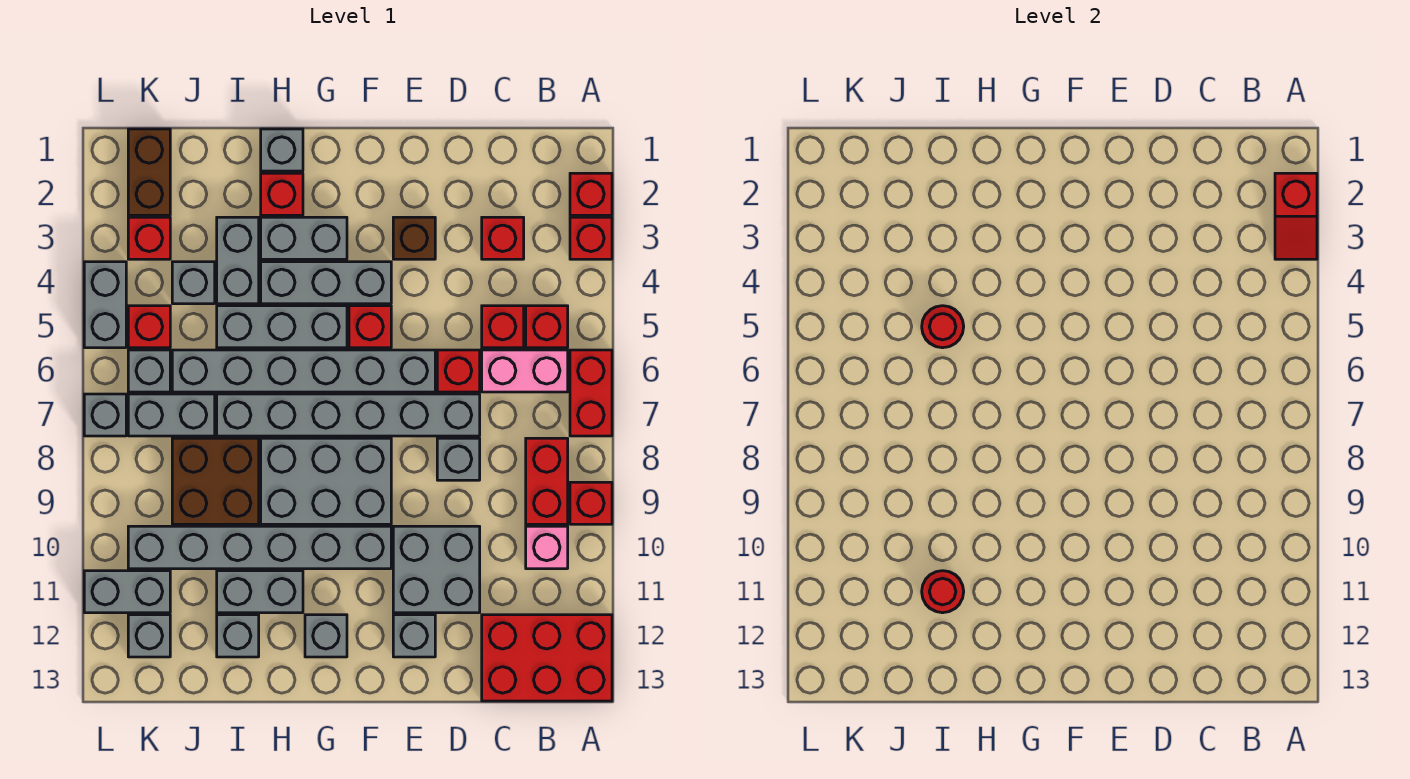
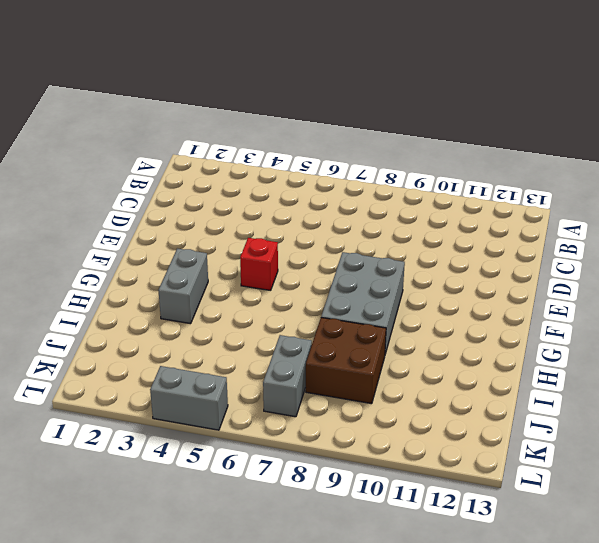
none -> red brick A2 level 1
none -> red brick A3 level 1
none -> red brick A6:A7 level 1
none -> red brick A9 level 1

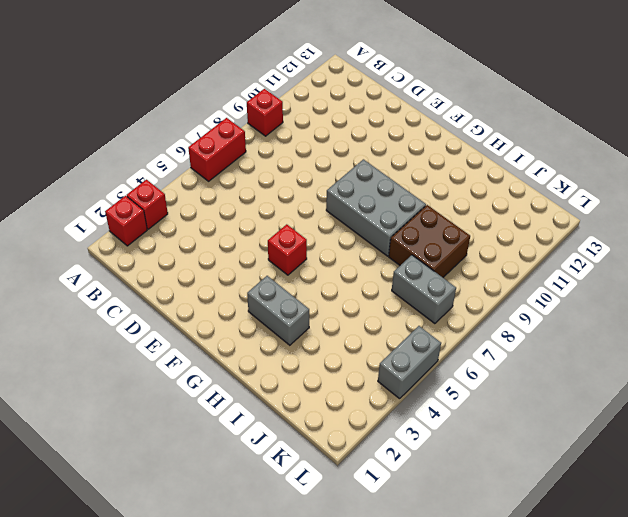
none -> red brick A12:C13 level 1
none -> red brick B5 level 1
none -> pink brick B6:C6 level 1
none -> red brick B8:B9 level 1

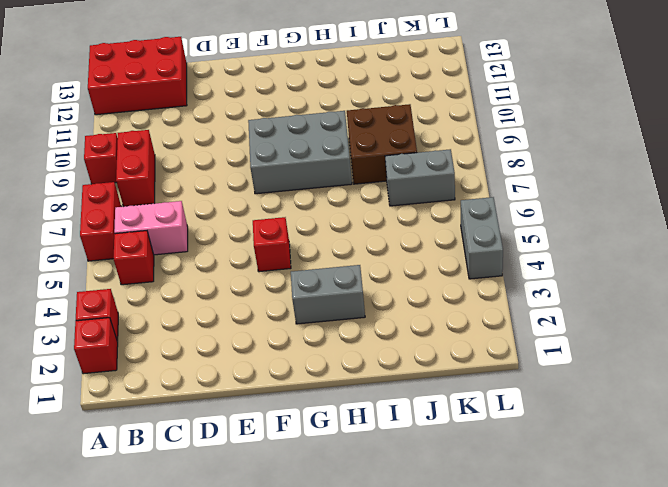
none -> pink brick B10 level 1
none -> red brick C3 level 1
none -> red brick C5 level 1
none -> red brick D6 level 1

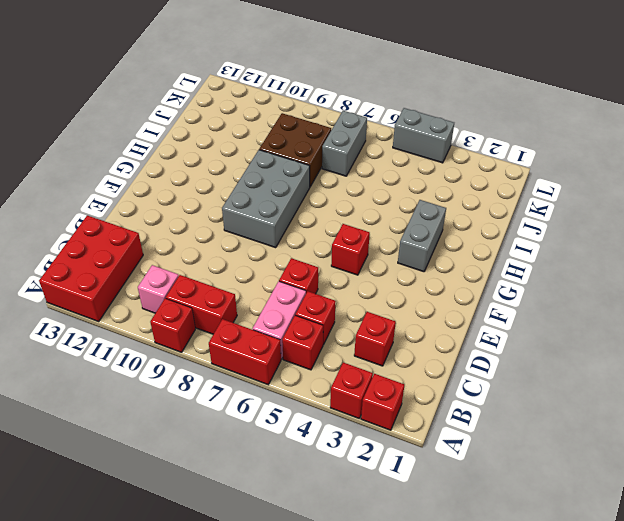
none -> grey brick D7:I7 level 1
none -> grey brick D8 level 1
none -> grey brick D10:E11 level 1
none -> brown brick E3 level 1

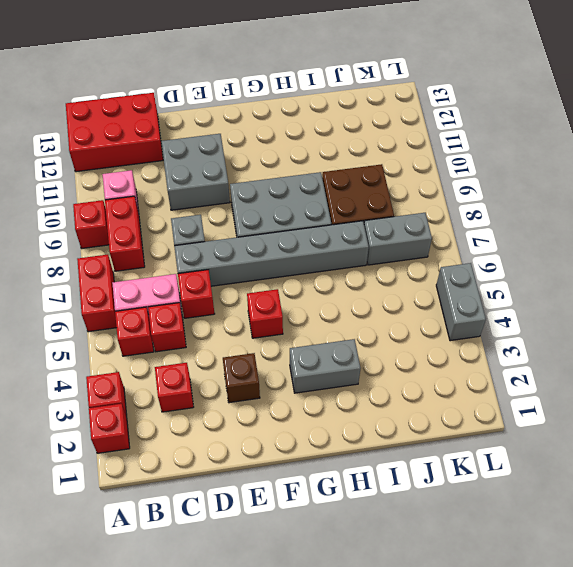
none -> grey brick E6:J6 level 1
none -> grey brick E12 level 1
none -> grey brick F4:H4 level 1
none -> grey brick F10:K10 level 1

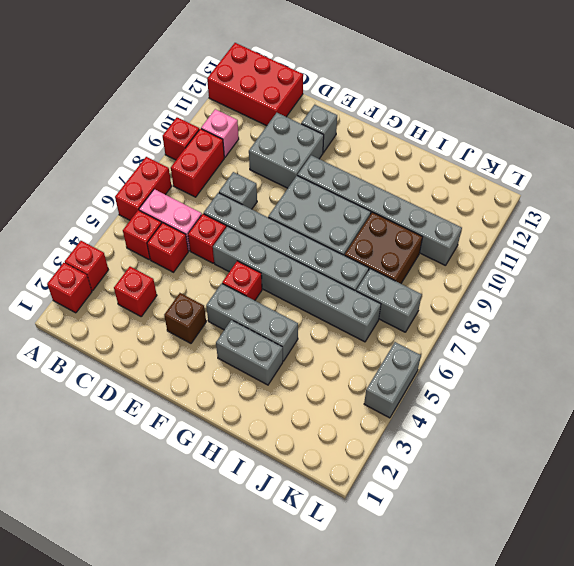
none -> grey brick G5:I5 level 1
none -> grey brick G12 level 1
none -> grey brick H1 level 1
none -> red brick H2 level 1

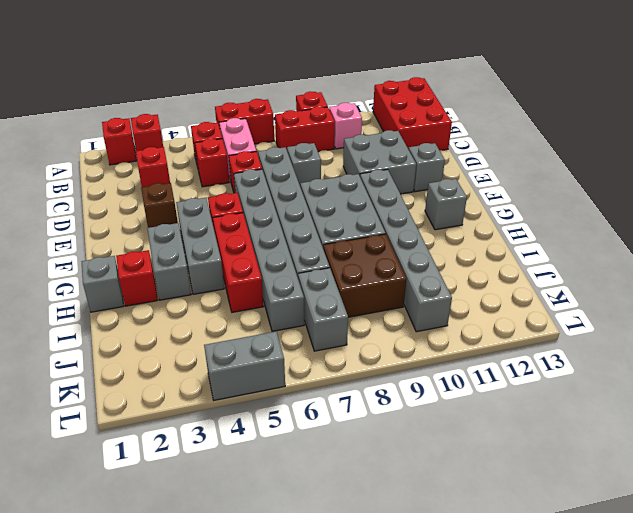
red brick G5:I5 level 1 -> grey brick G5:I5 level 1
none -> grey brick H11:I11 level 1
none -> grey brick I3:I4 level 1
none -> grey brick I12 level 1
none -> grey brick J4 level 1

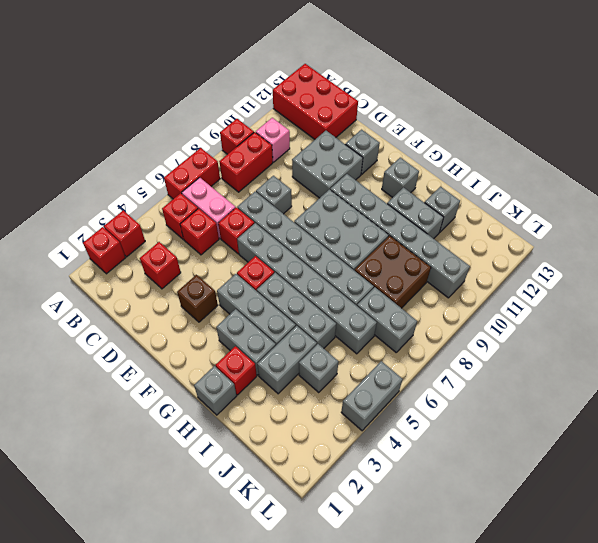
none -> brown brick K1:K2 level 1
none -> red brick K3 level 1
none -> red brick K5 level 1
none -> grey brick K6 level 1

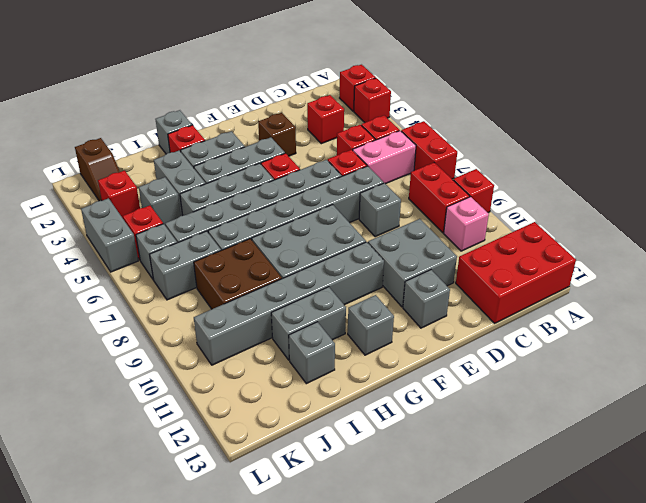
brown slope K1:K2 level 1 top 1 -> brown brick K1:K2 level 1
none -> grey brick K11:L11 level 1
none -> grey brick K12 level 1
none -> grey brick L7 level 1
none -> red slope A2:A3 level 2 top 2

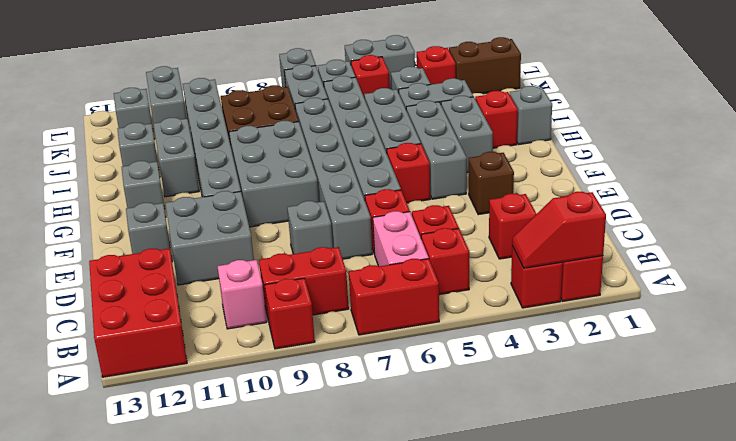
none -> red round brick I5 level 2
none -> red round brick I11 level 2

